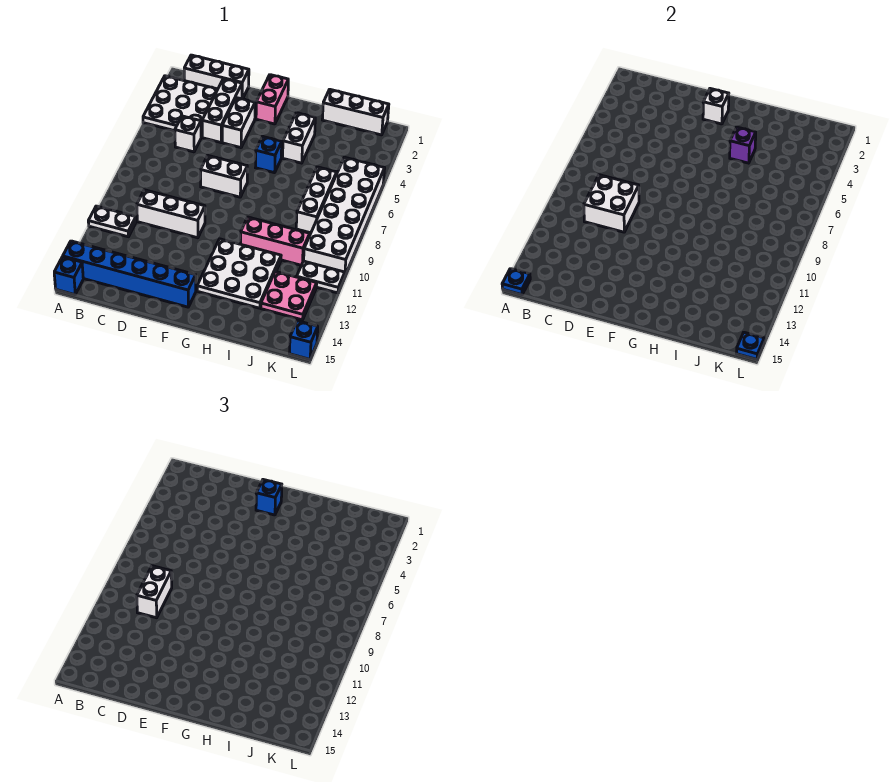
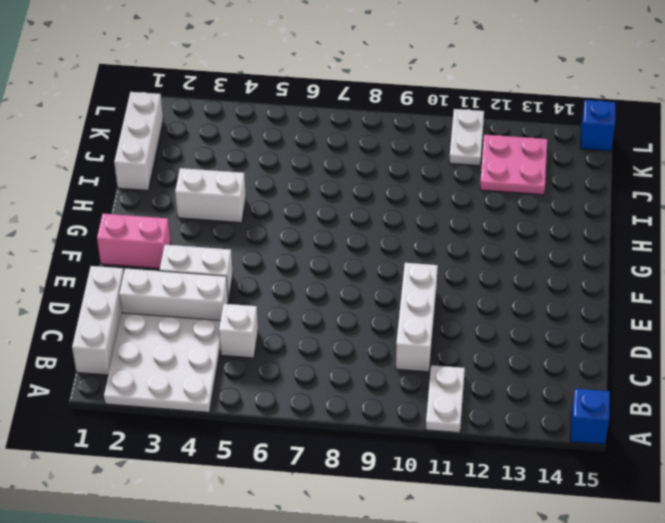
none -> blue brick A14:F14 level 1
none -> white brick E7:F7 level 1
none -> blue brick G5 level 1

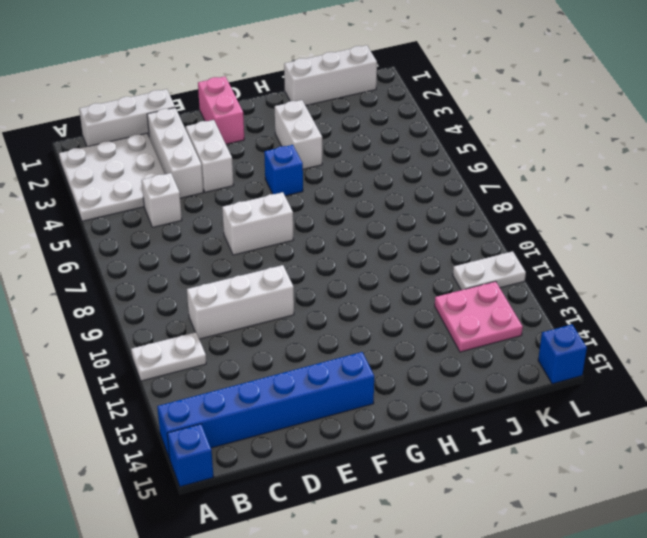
none -> white plate G11:I13 level 1
none -> pink brick H10:J10 level 1
none -> white brick J6:J8 level 1

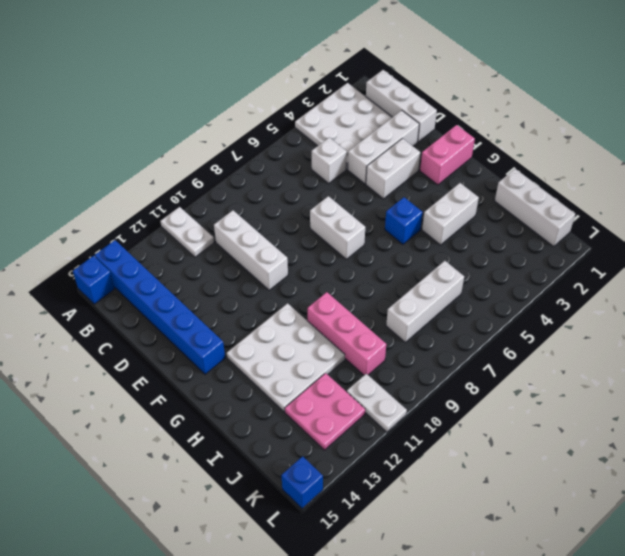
none -> white brick K5:L10 level 1
none -> blue plate A15 level 2
none -> white brick C9:D10 level 2

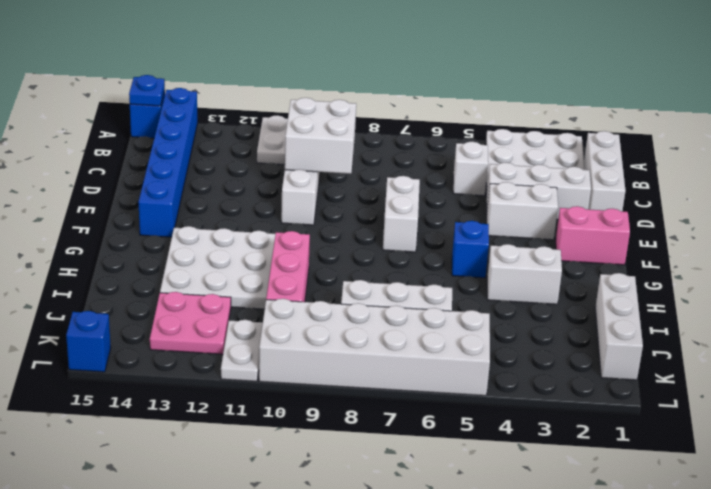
none -> white brick F2 level 2
none -> purple brick H4 level 2
none -> blue plate L15 level 2

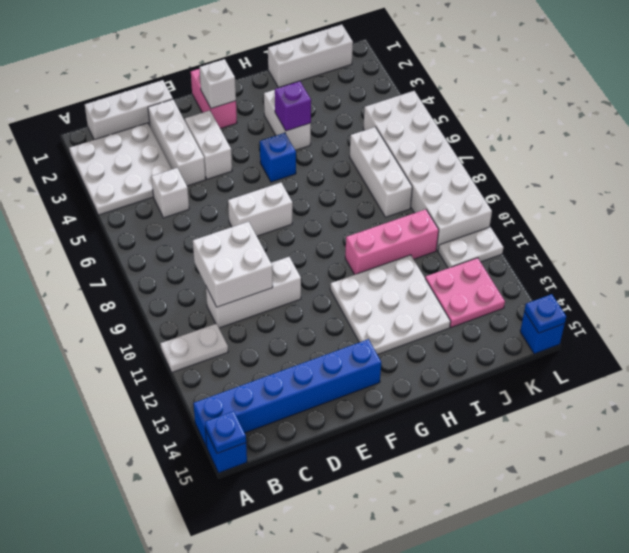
none -> white brick C9:C10 level 3
none -> blue brick F2 level 3

